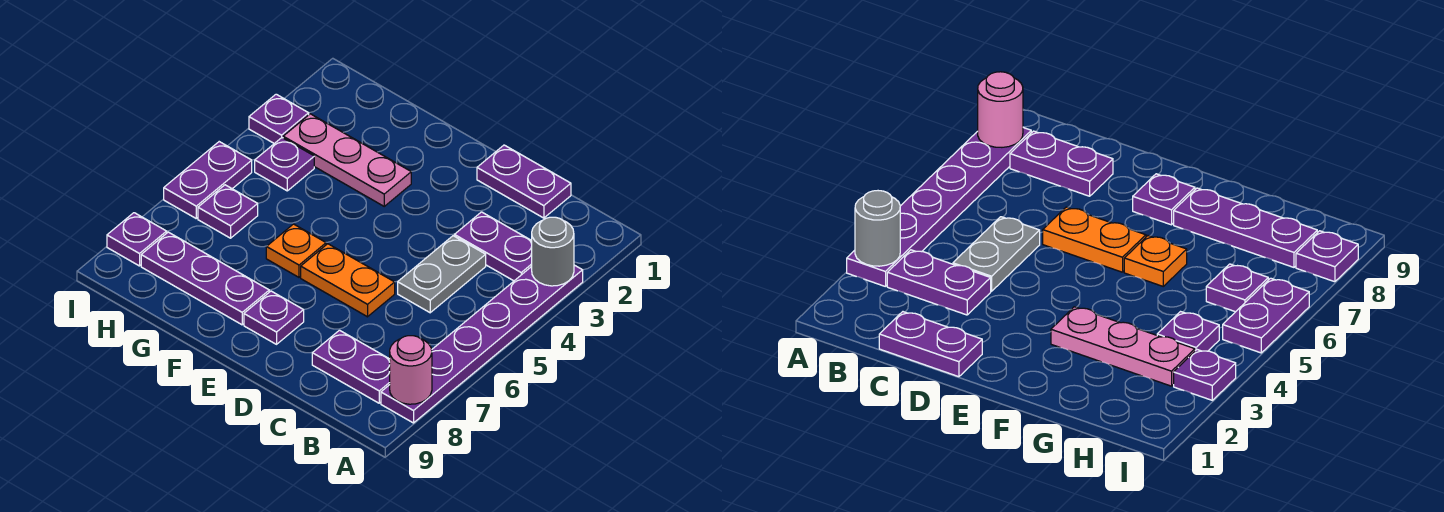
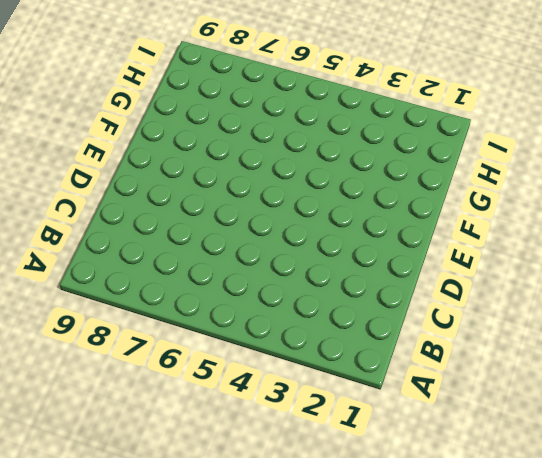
none -> purple plate A3:A8 level 1
none -> purple plate B3:C3 level 1
none -> purple plate B8:C8 level 1

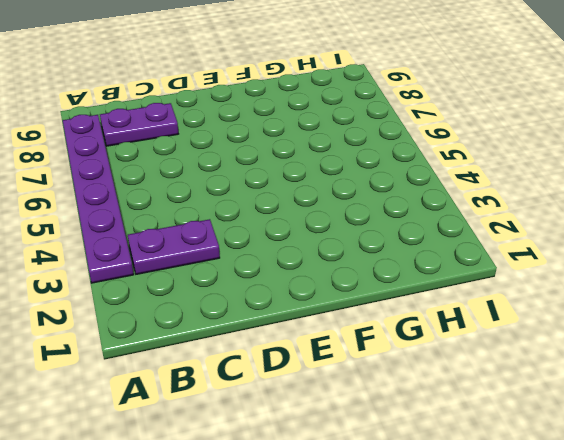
none -> purple plate C1:D1 level 1
none -> grey plate C4:C5 level 1
none -> orange plate D6:E6 level 1

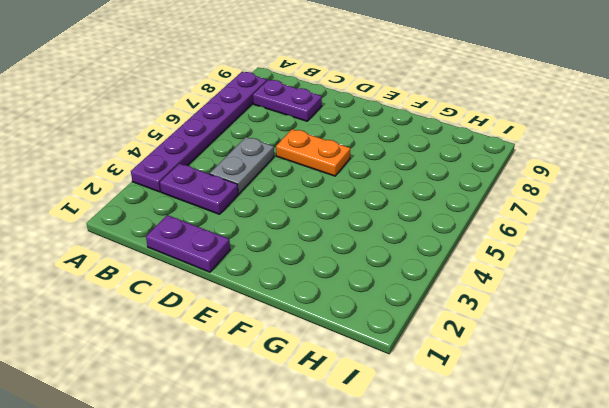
none -> purple plate E8 level 1
none -> pink plate F3:H3 level 1
none -> orange plate F6 level 1

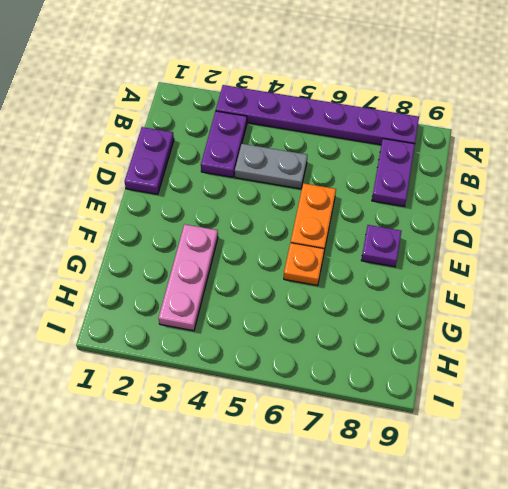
none -> purple plate F8:H8 level 1
none -> purple plate H4 level 1
none -> purple plate H6 level 1

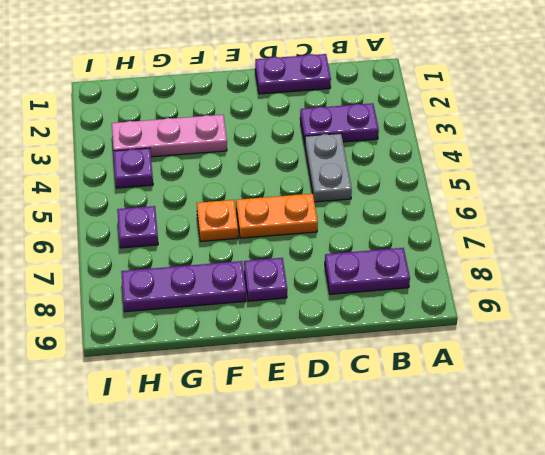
none -> purple plate A3:A8 level 1
none -> purple plate I3 level 1
none -> purple plate I5:I6 level 1

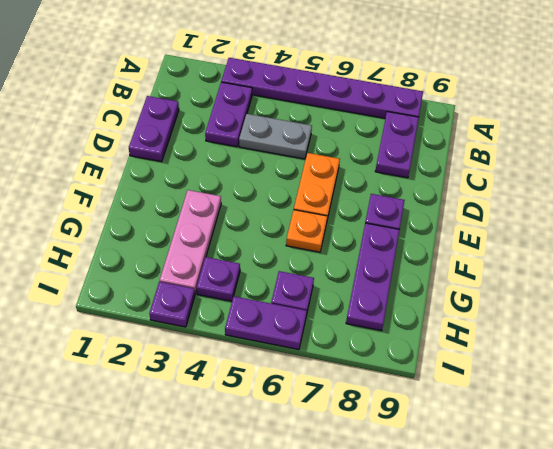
none -> purple plate I8 level 1
none -> grey round brick A3 level 2
none -> pink round brick A8 level 2

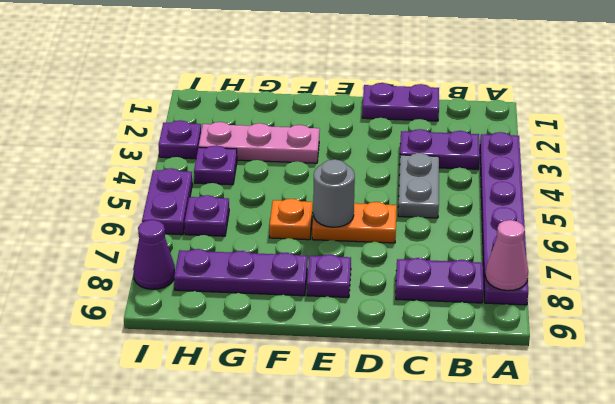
pink cone A8 level 2 -> pink round brick A8 level 2
grey round brick E6 level 2 -> grey round brick A3 level 2
purple cone I8 level 1 -> purple plate I8 level 1

